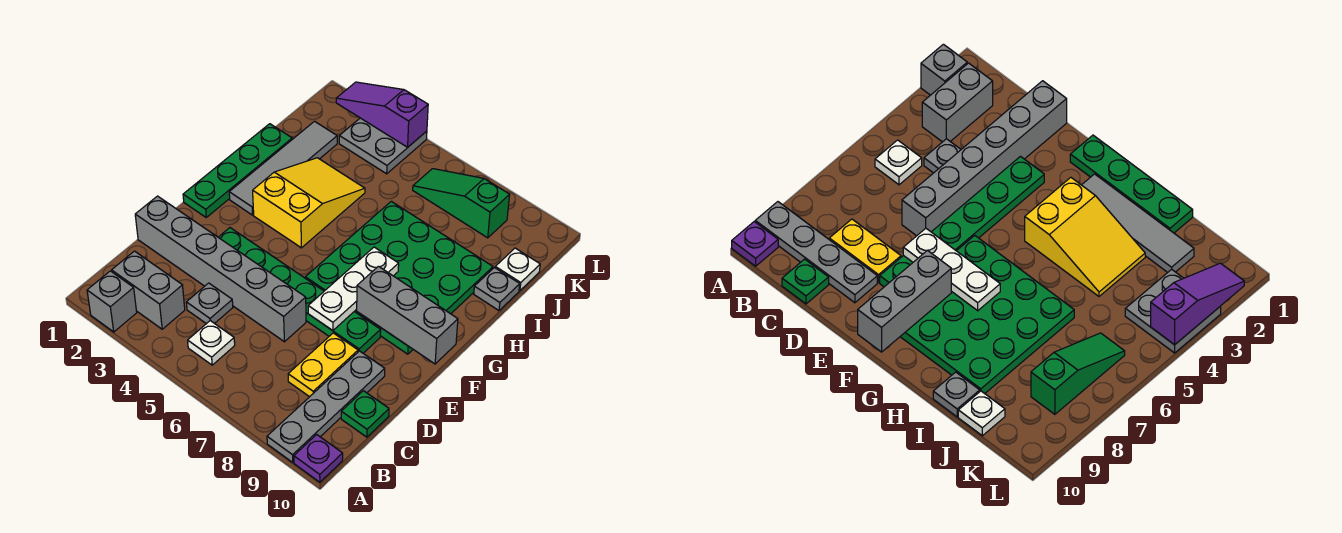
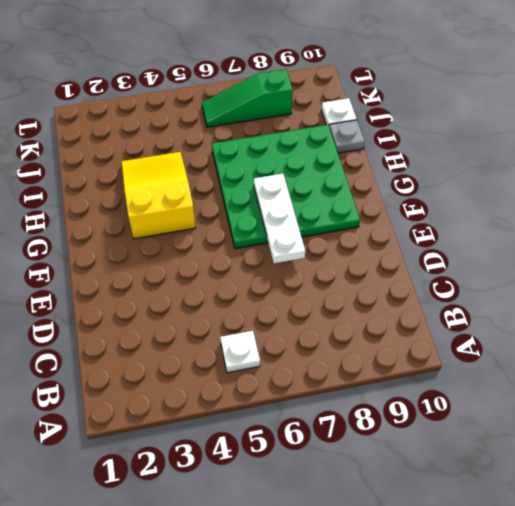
none -> grey brick A2 level 1
none -> grey plate A9:D9 level 1
none -> purple plate A10 level 1

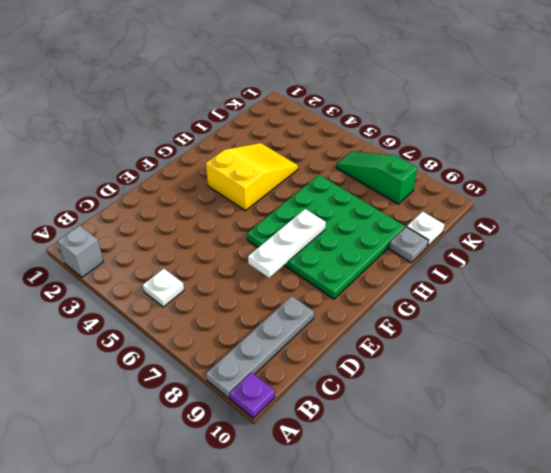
none -> grey brick B2:B3 level 1
none -> grey plate C4 level 1
none -> yellow plate C8:D8 level 1

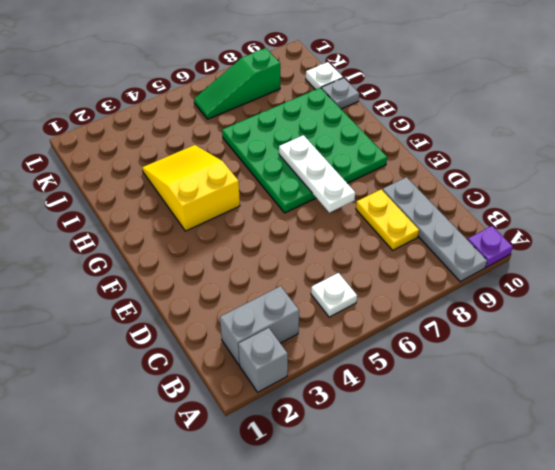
none -> grey plate C4 level 1
none -> green plate C10 level 1
none -> grey brick D1:D6 level 1

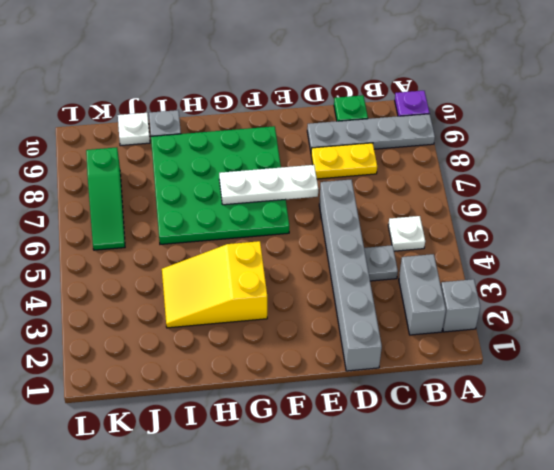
none -> green plate E3:E8 level 1
none -> green plate F1:I1 level 1
none -> grey tile G2:J2 level 1

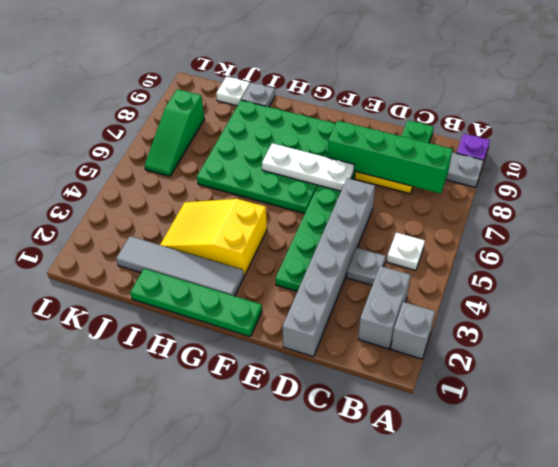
green brick B8:E8 level 2 -> none
none -> grey plate K3:L4 level 1
none -> grey brick F8:F10 level 2
none -> purple slope L2:L4 level 2 top 4

